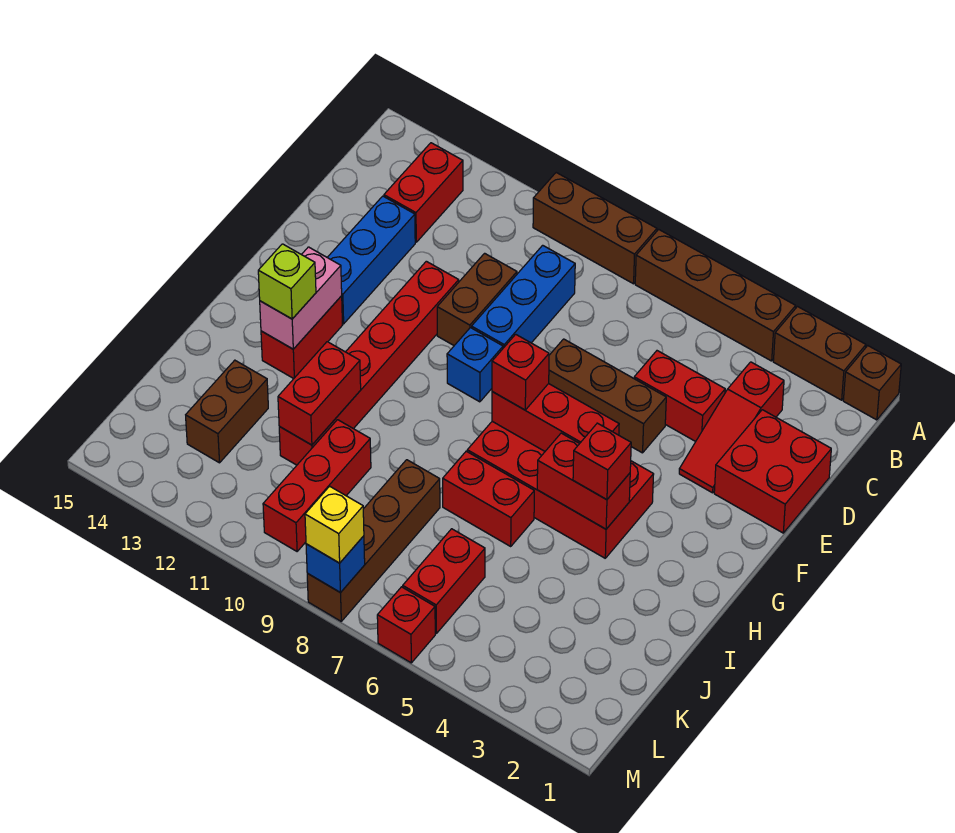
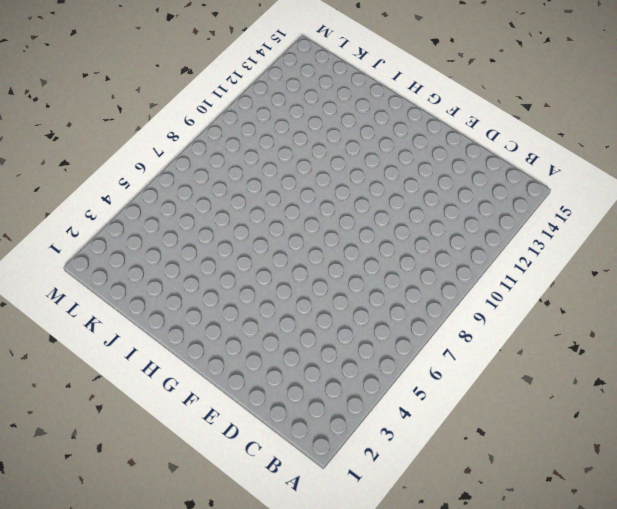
none -> brown brick A1 level 1
none -> brown brick A2:A3 level 1
none -> brown brick A4:A7 level 1
none -> brown brick A8:A10 level 1

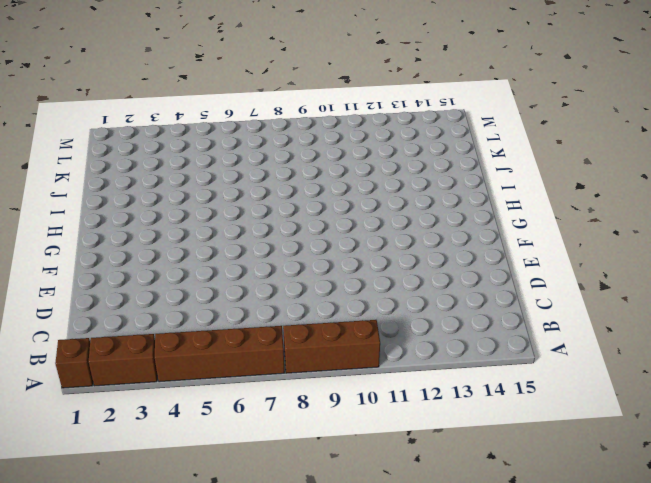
none -> red brick B13:C13 level 1
none -> red slope C3:E3 level 1 top C
none -> blue brick C9:E9 level 1
none -> red brick D1:E2 level 1

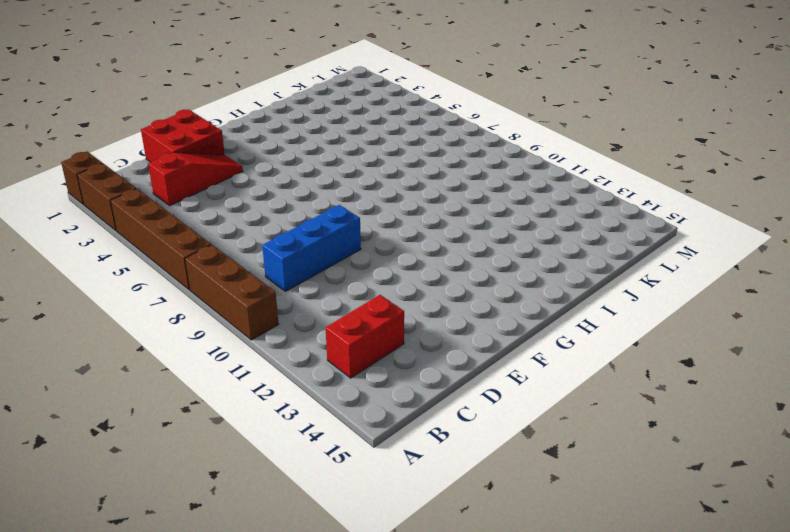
none -> red brick D4:D5 level 1
none -> brown brick D10:E10 level 1
none -> blue brick D13:F13 level 1
none -> brown brick E5:E7 level 1

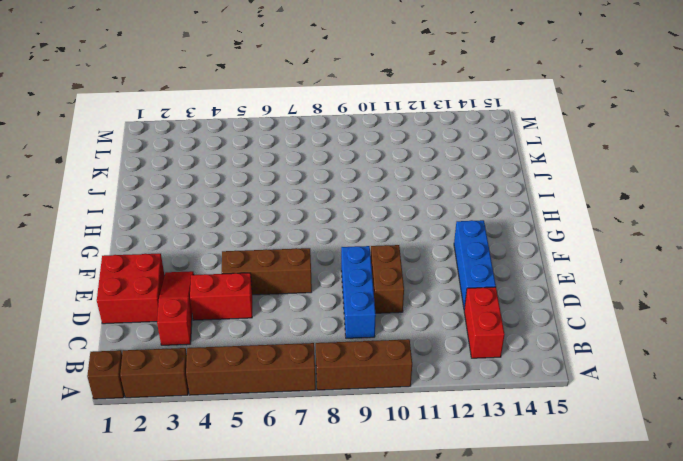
none -> red brick E11:J11 level 1
none -> blue brick F9 level 1
none -> red brick G4:H7 level 1
none -> red brick G13:H13 level 1

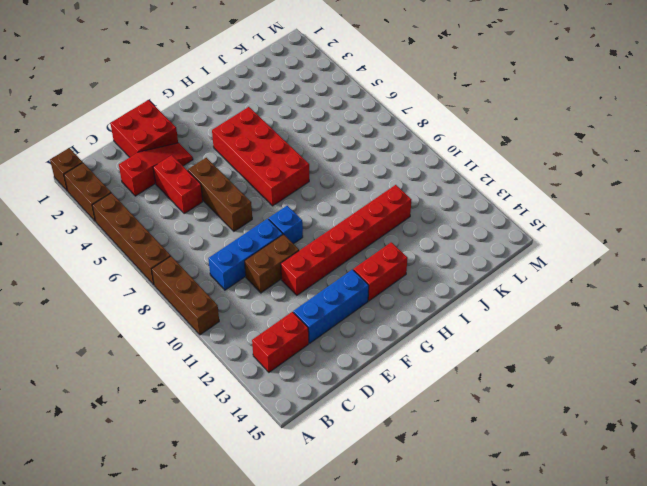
none -> red brick I6:I7 level 1
none -> brown brick J8:M8 level 1
none -> red brick J10:L10 level 1
none -> brown brick J13:K13 level 1

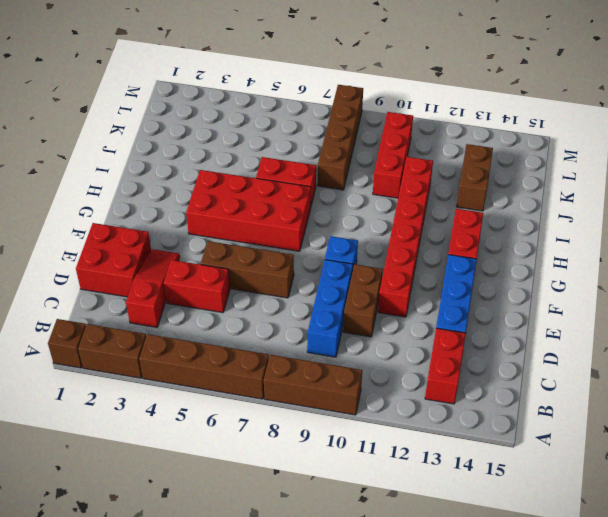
none -> red brick K6:L6 level 1
none -> red brick M6 level 1
none -> red brick G5:G7 level 2
none -> pink brick G13:H13 level 2

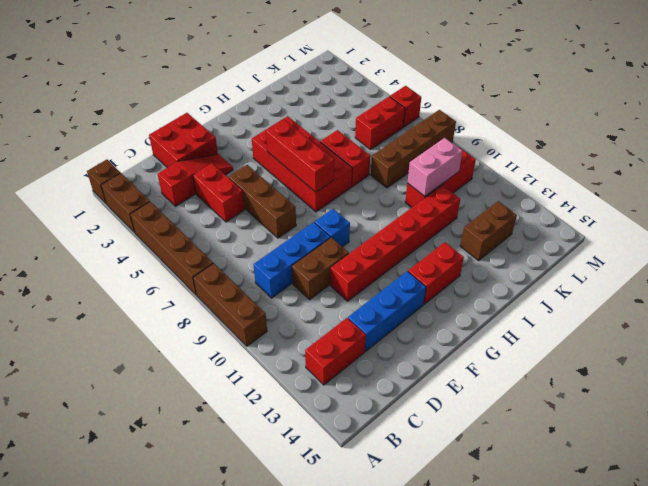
pink brick J10:K10 level 2 -> pink brick G13:H13 level 2
none -> red brick H4:H5 level 2
none -> red brick I11:J11 level 2
none -> blue brick M8 level 2
none -> red brick G7 level 3

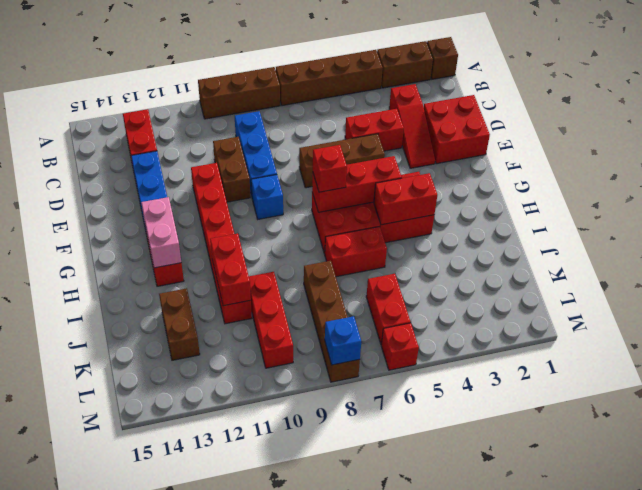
none -> red brick H4 level 3
none -> lime brick H13 level 3
none -> yellow brick M8 level 3

